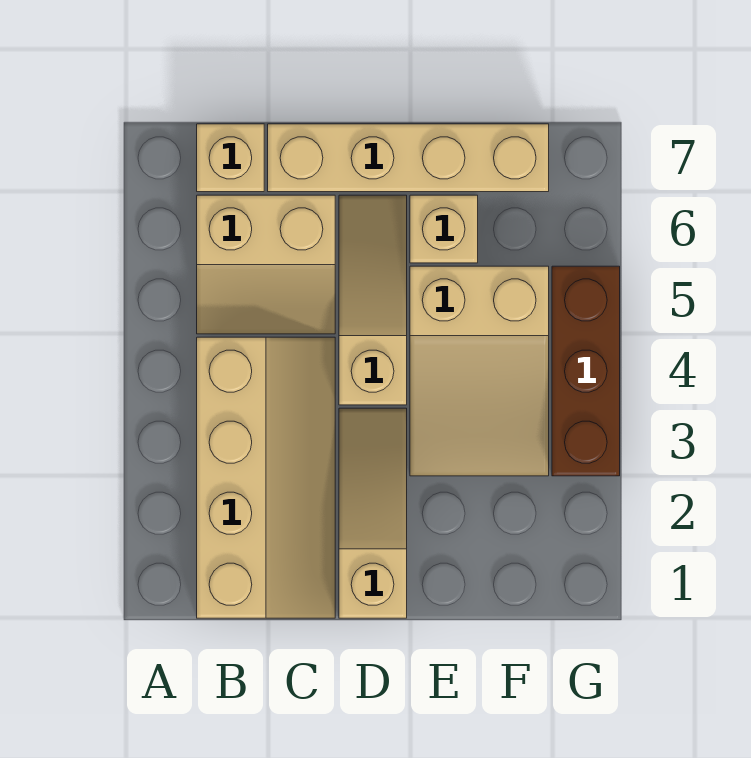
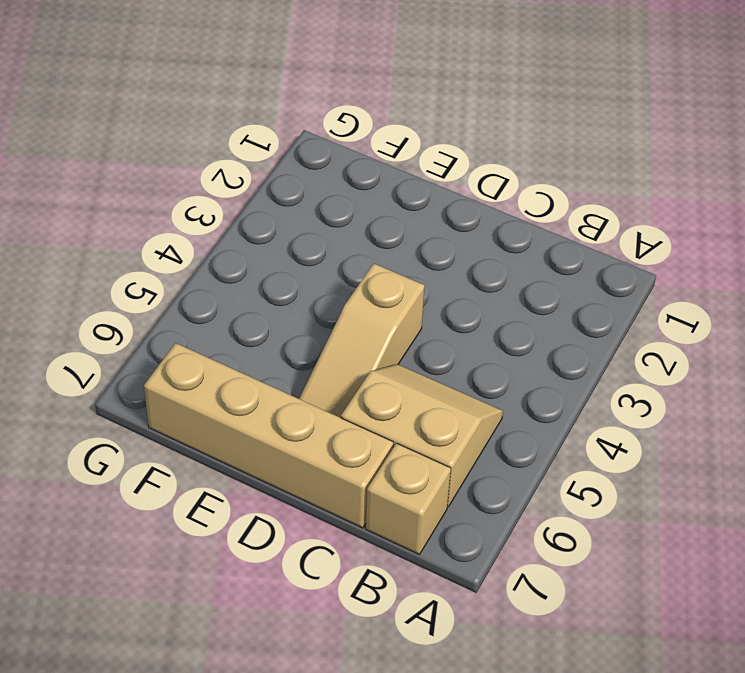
none -> tan slope B1:C4 level 1 top B
none -> tan slope D1:D3 level 1 top 1

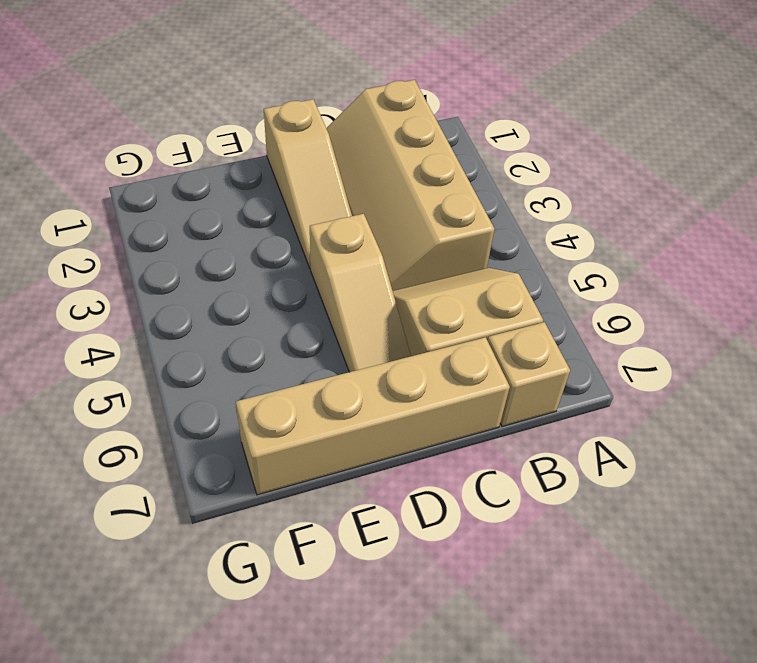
none -> tan slope E3:F5 level 1 top 5
none -> tan brick E6 level 1

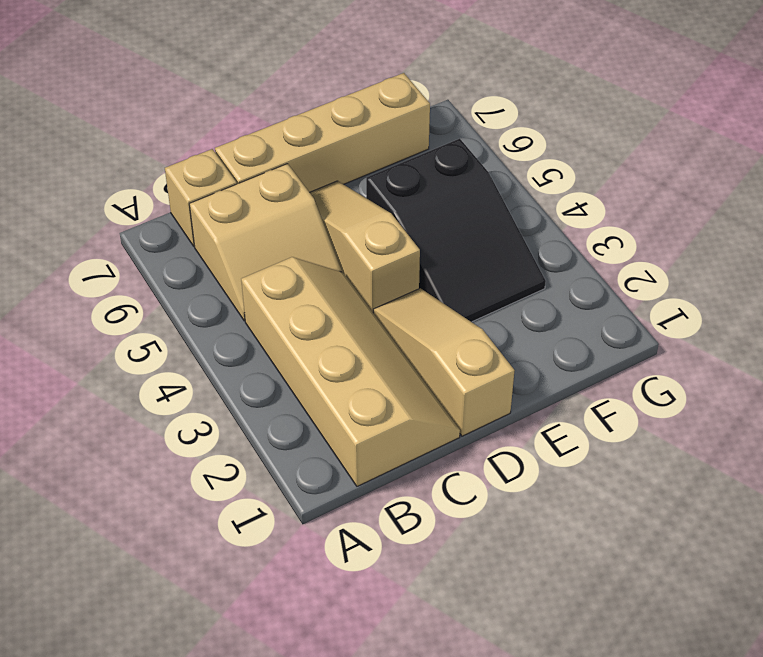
black slope E3:F5 level 1 top 5 -> tan slope E3:F5 level 1 top 5
none -> tan brick E6 level 1
none -> brown brick G3:G5 level 1

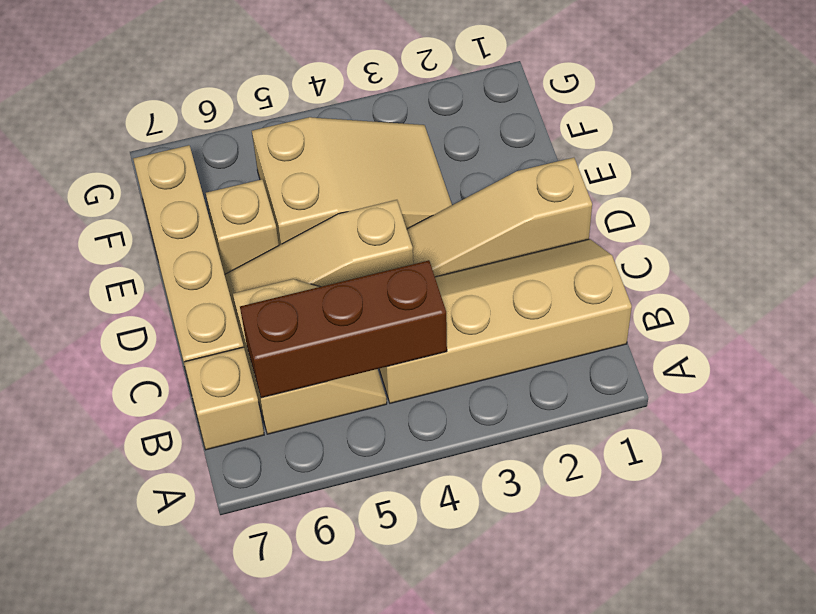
brown brick B4:B6 level 2 -> brown brick G3:G5 level 1

